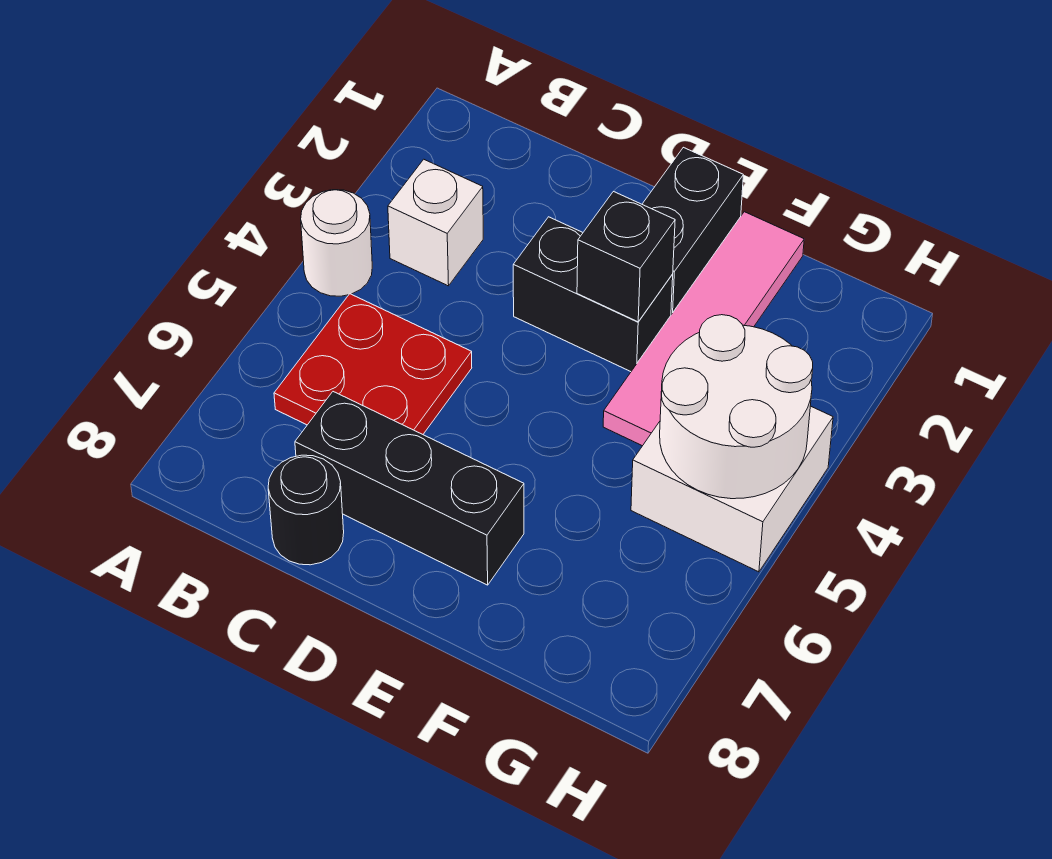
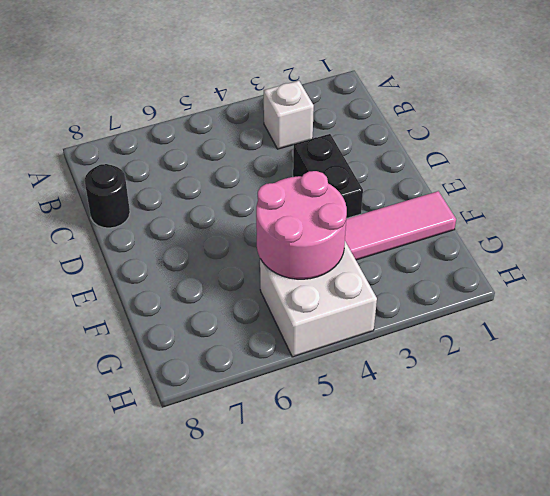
pink round brick F4:G5 level 2 -> white round brick G4:H5 level 2
none -> white round brick A4 level 1
none -> red plate B5:C6 level 1

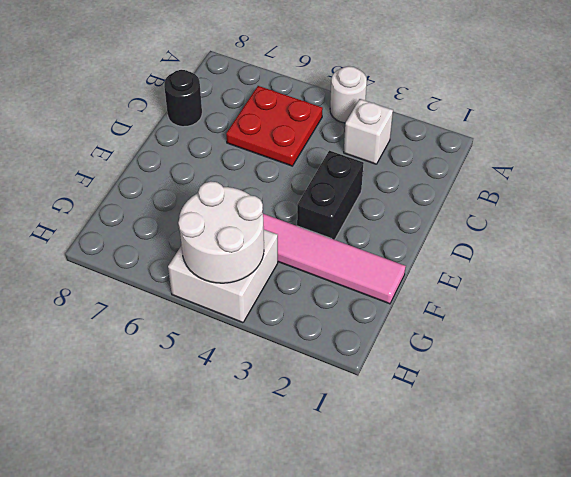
none -> black brick C7:E7 level 1
none -> black brick E1:E2 level 1

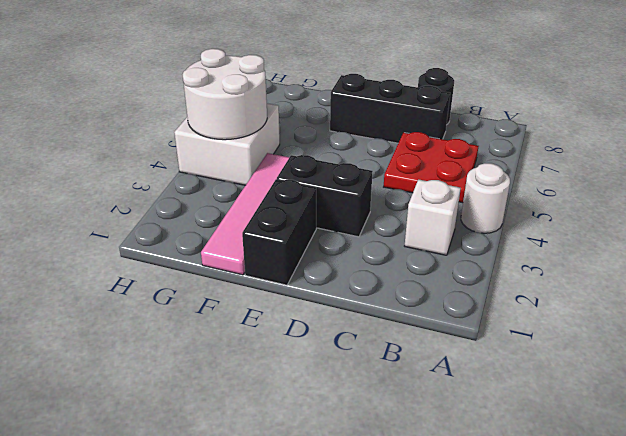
none -> black brick E3 level 2

